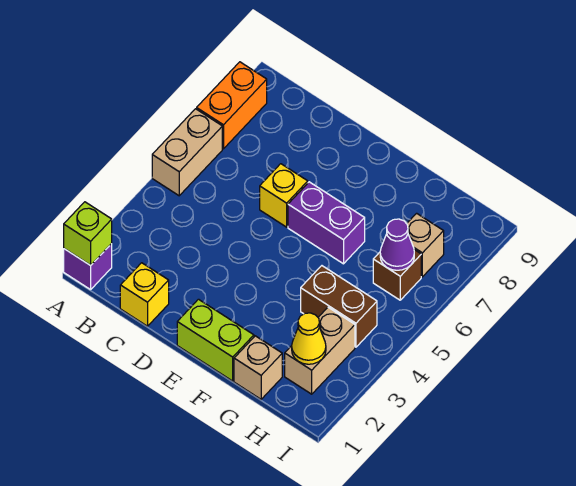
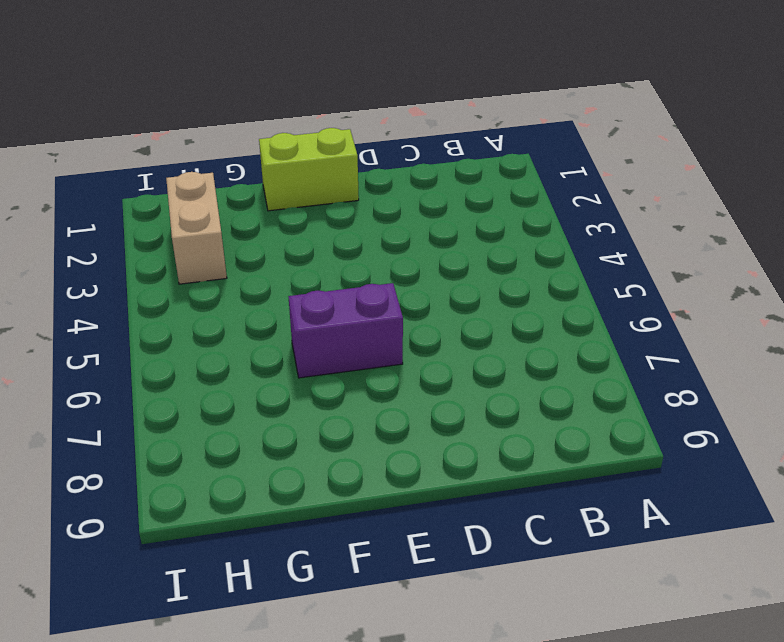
none -> purple brick A1 level 1
none -> tan brick A5:A6 level 1
none -> orange brick A7:A8 level 1

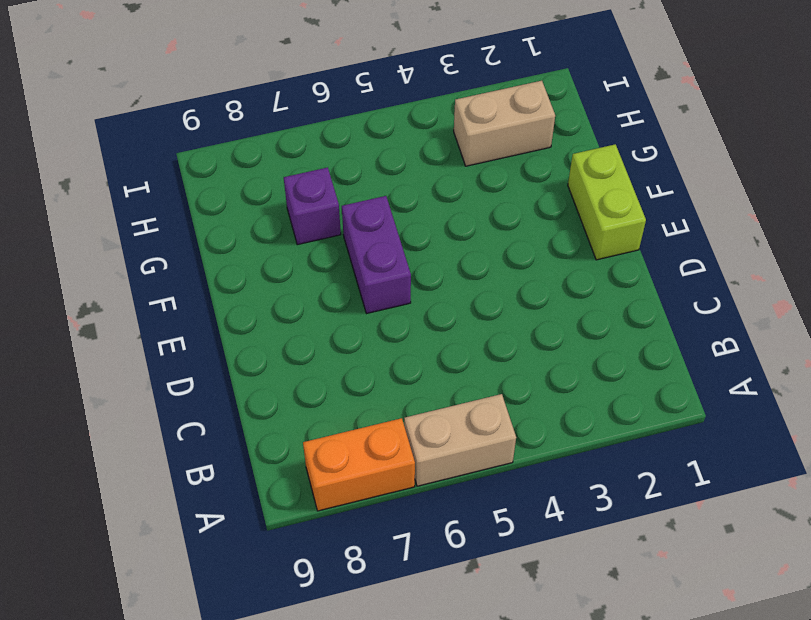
purple brick G7 level 1 -> purple brick A1 level 1
none -> yellow brick C1 level 1
none -> yellow brick D6 level 1
none -> tan brick G1 level 1

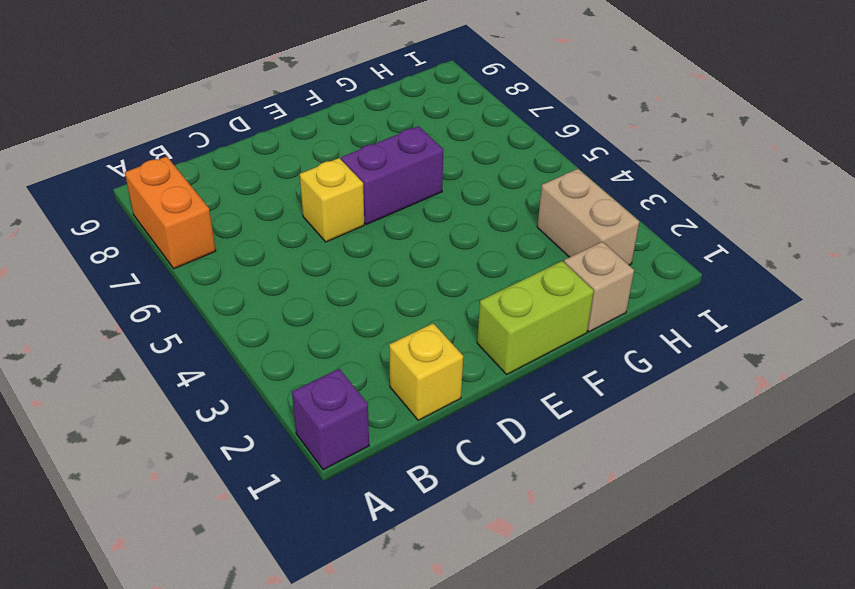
none -> tan brick A5:A6 level 1
none -> brown brick G4:H4 level 1
none -> brown brick H6 level 1

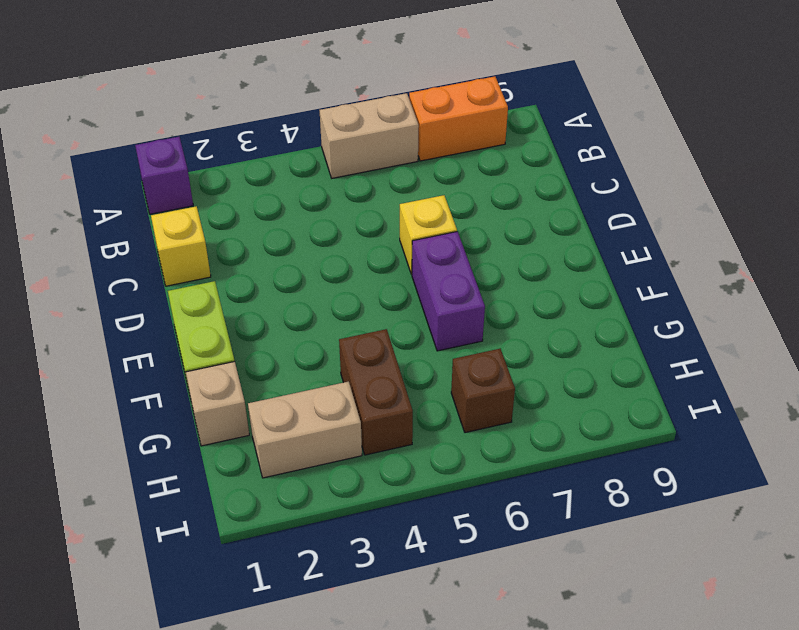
none -> tan brick H7 level 1
none -> lime brick A1 level 2
none -> yellow cone H2 level 2

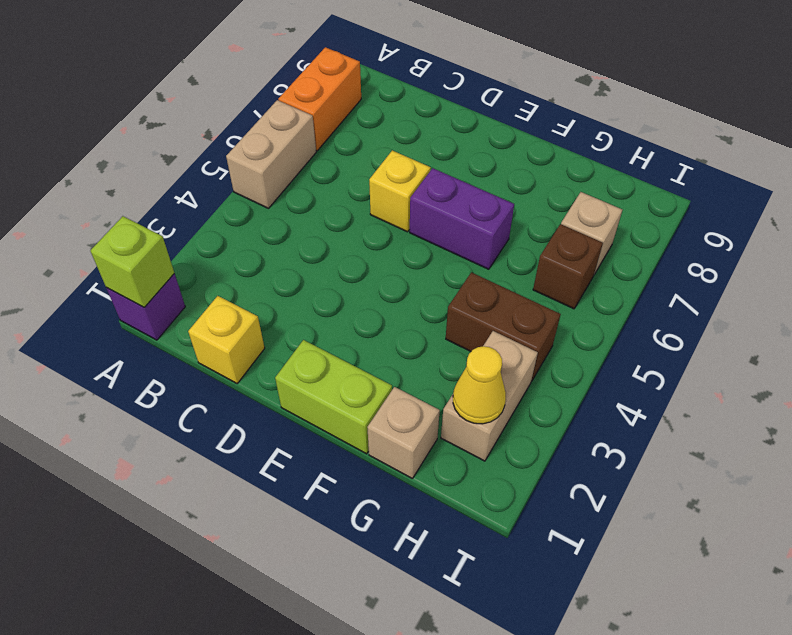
none -> purple cone H6 level 2

